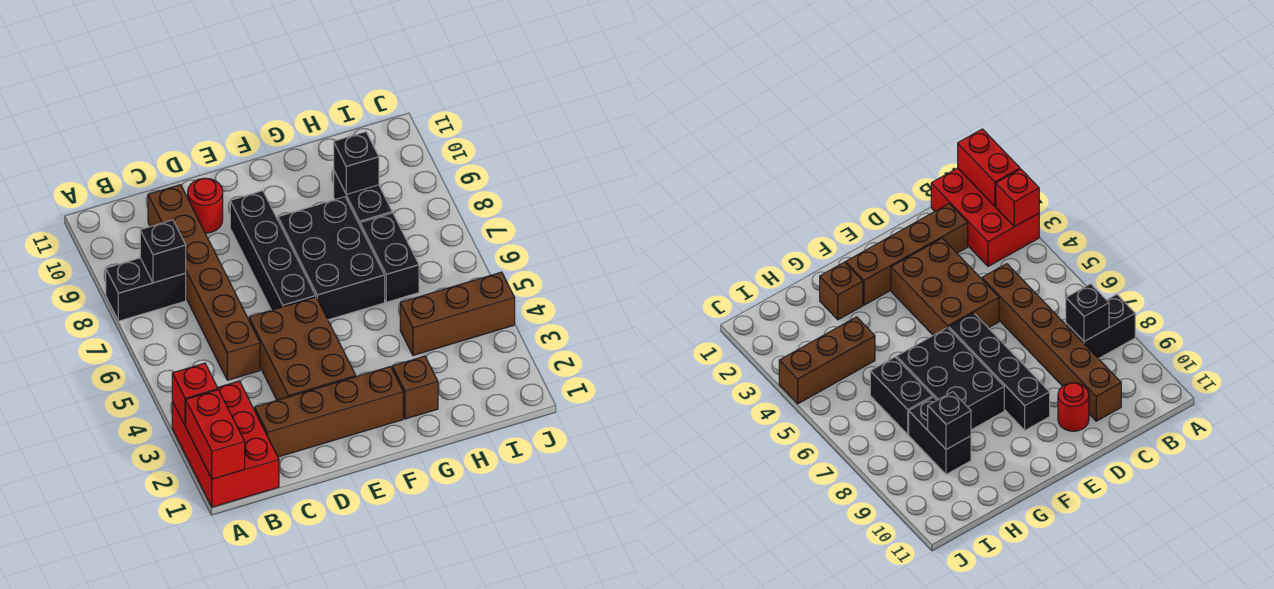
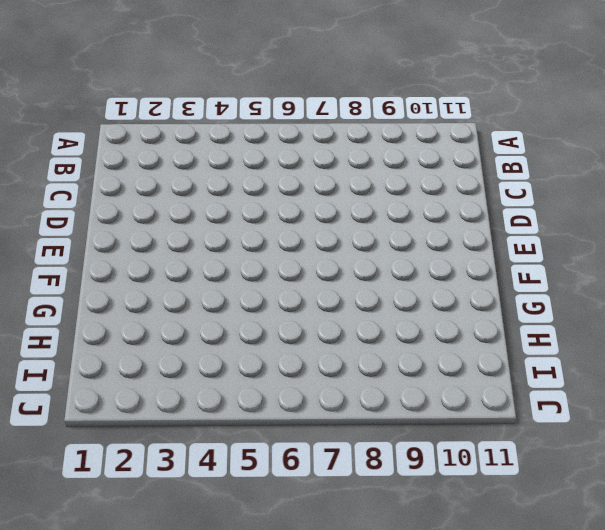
none -> red brick A1:B3 level 1
none -> black brick A8:B8 level 1
none -> brown brick C2:F2 level 1

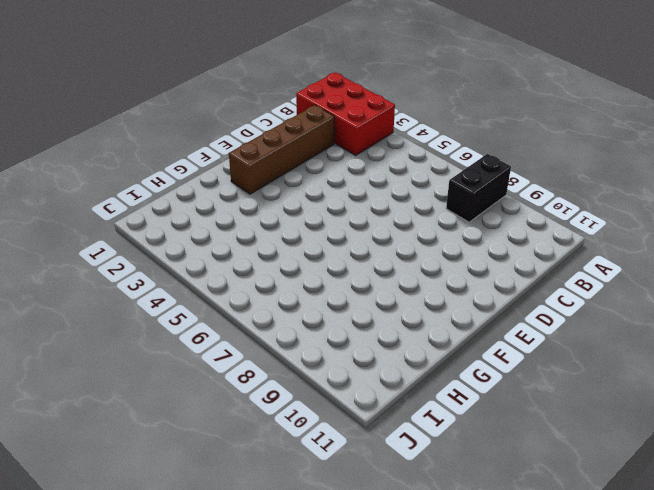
none -> brown brick C5:C10 level 1
none -> brown brick D3:E5 level 1
none -> red round brick D10 level 1

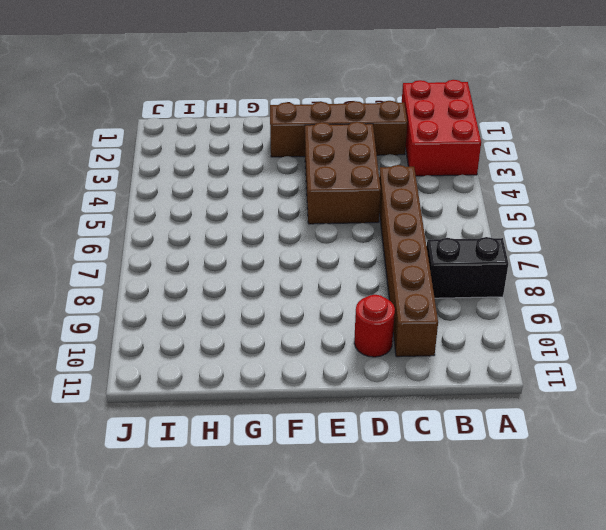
none -> black brick E6:E9 level 1
none -> black brick F6:G8 level 1
none -> brown brick G2 level 1

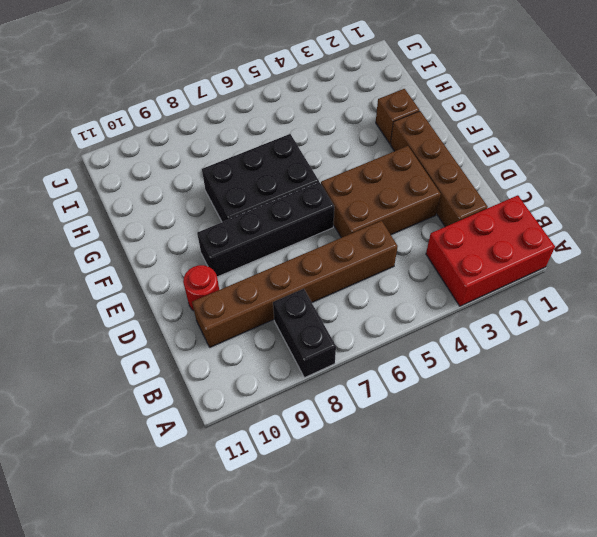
none -> brown brick H4:J4 level 1
none -> black brick H6:H7 level 1
none -> black brick H8:H9 level 1

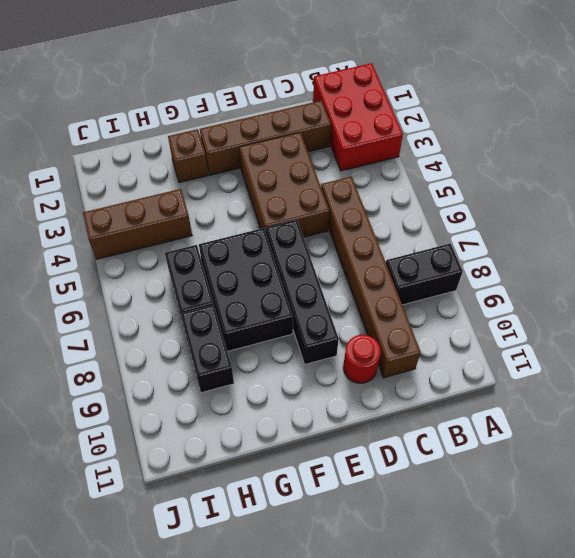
none -> red brick A1:A2 level 2
none -> red brick A3 level 2
none -> black brick B8 level 2

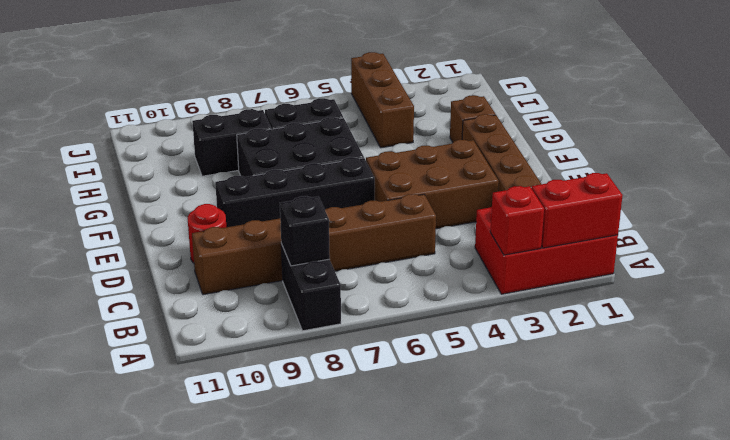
none -> black brick H9 level 2

